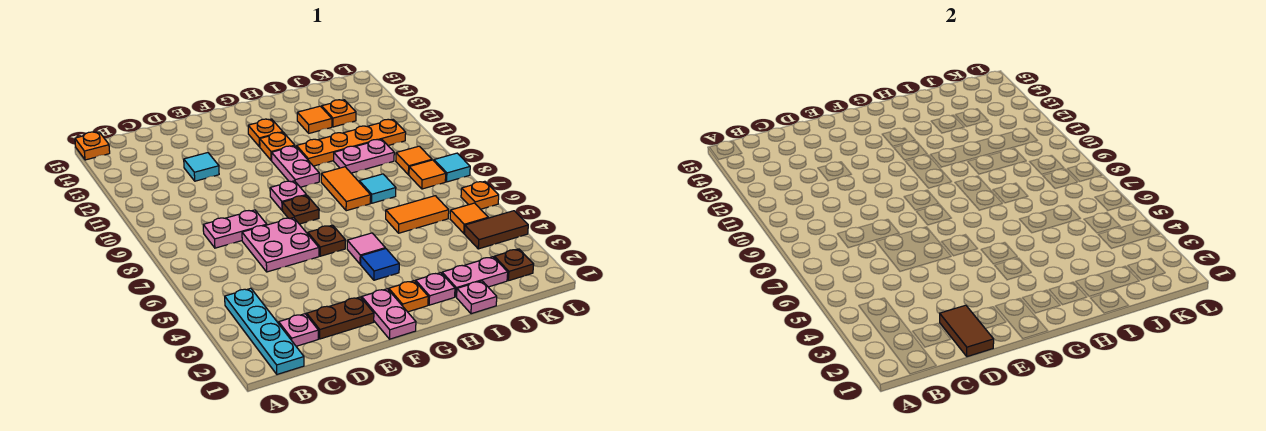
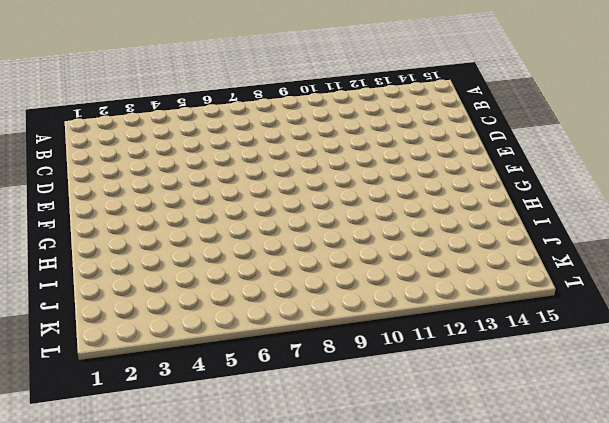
none -> orange plate A15 level 1
none -> cyan plate B1:B4 level 1
none -> pink plate C2 level 1
none -> pink plate C8:D8 level 1

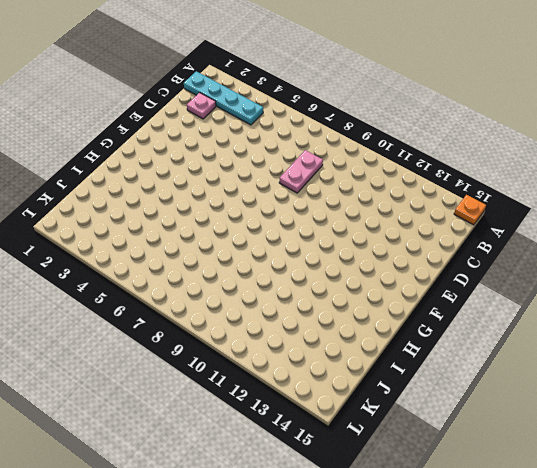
none -> brown plate D2:E2 level 1
none -> pink plate D6:E7 level 1
none -> cyan tile D12 level 1
none -> pink plate F1:F2 level 1

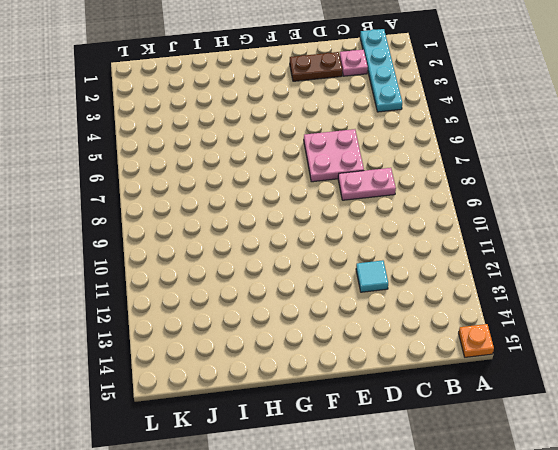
none -> pink plate F1:F2 level 1
none -> brown plate F6 level 1
none -> brown plate F8 level 1
none -> pink plate F9 level 1

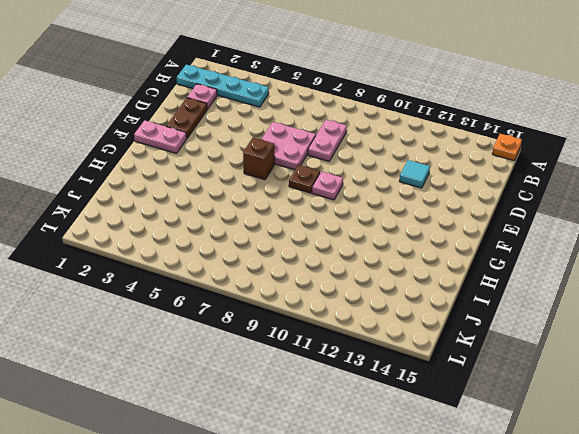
brown brick F6 level 1 -> brown plate F6 level 1
none -> orange plate G2 level 1
none -> blue tile G4 level 1
none -> pink tile G5 level 1
none -> pink plate G10:G11 level 1

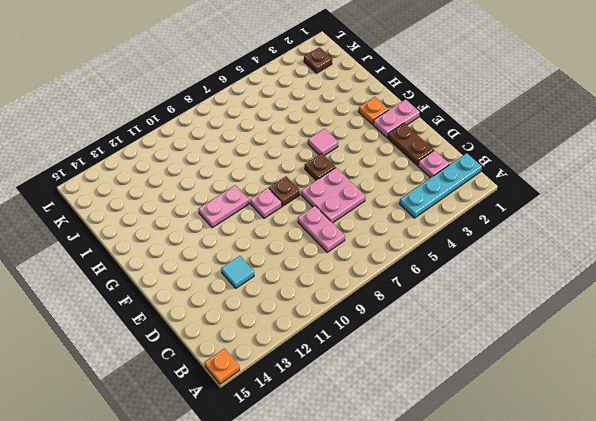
none -> blue tile G4 level 1
none -> orange plate G12 level 1
none -> orange plate G13 level 1
none -> pink plate H2 level 1

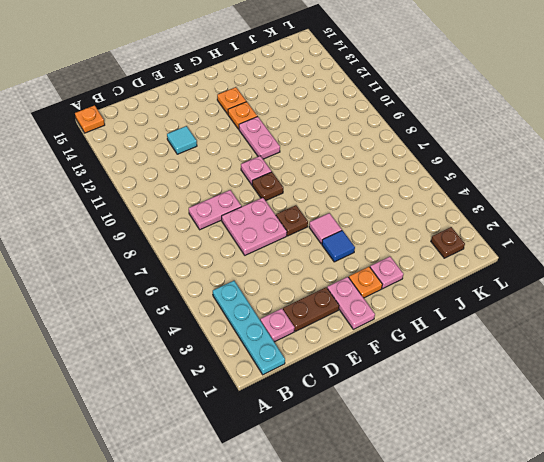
none -> orange tile H8:H9 level 1
none -> orange plate H11:K11 level 1
none -> pink plate I1 level 1
none -> pink plate I2:J2 level 1

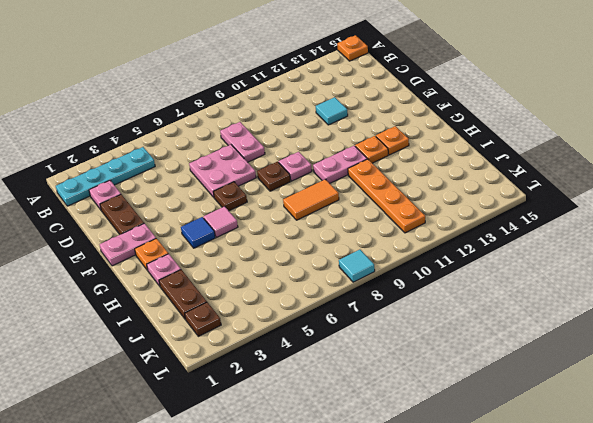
brown plate I2:J2 level 1 -> pink plate I2:J2 level 1
none -> pink plate I1 level 1
none -> orange tile I6:J6 level 1
none -> cyan tile I8 level 1
none -> pink plate I10:J10 level 1

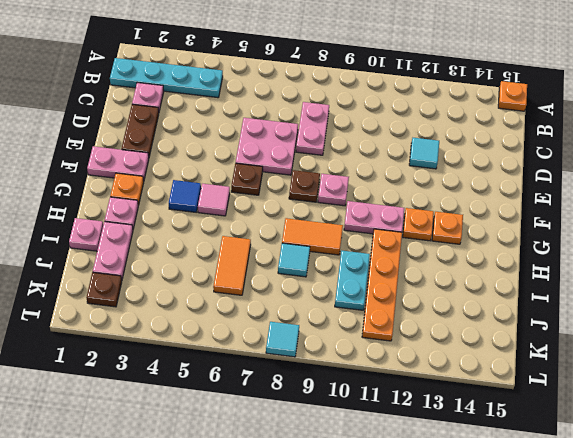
cyan plate I10:J10 level 1 -> pink plate I10:J10 level 1
none -> orange tile I13 level 1
none -> orange plate J13 level 1
none -> brown tile K4:L4 level 1
none -> orange tile K5 level 1

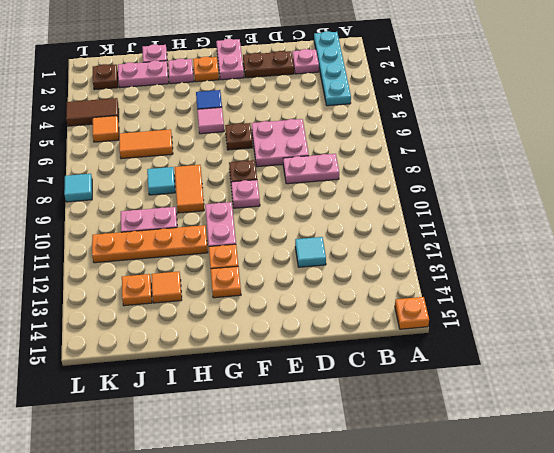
none -> orange tile K8 level 1
none -> orange tile K9 level 1
none -> orange plate L6 level 1
none -> brown tile D1:D2 level 2

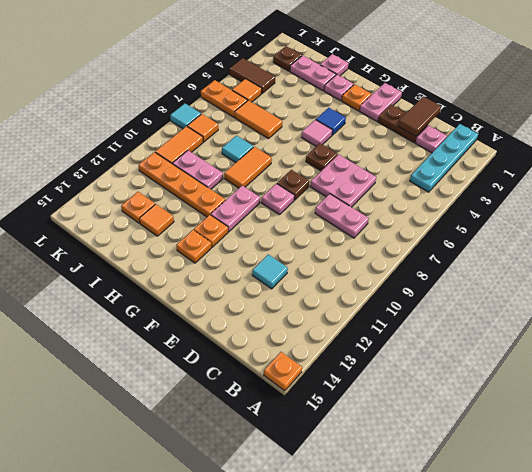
orange plate K6:L6 level 1 -> orange plate L6 level 1
orange tile K9:K10 level 1 -> orange tile K9 level 1

